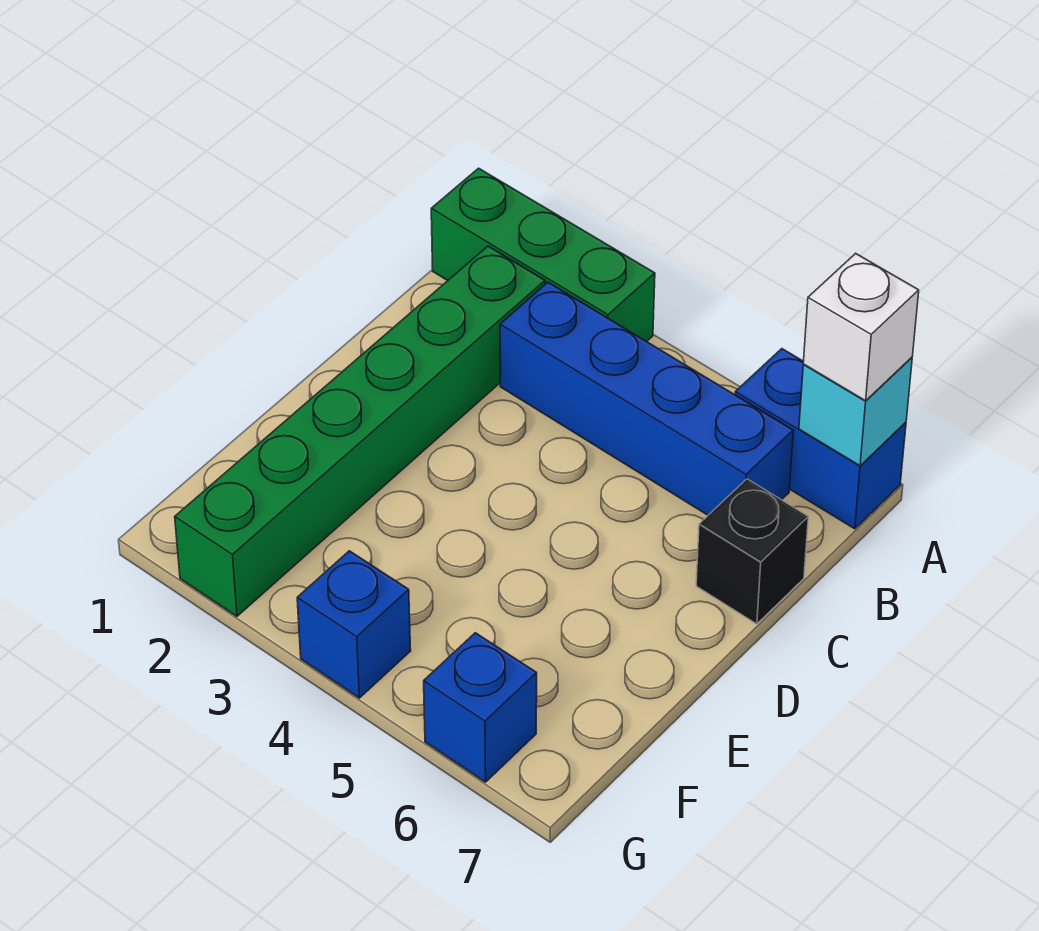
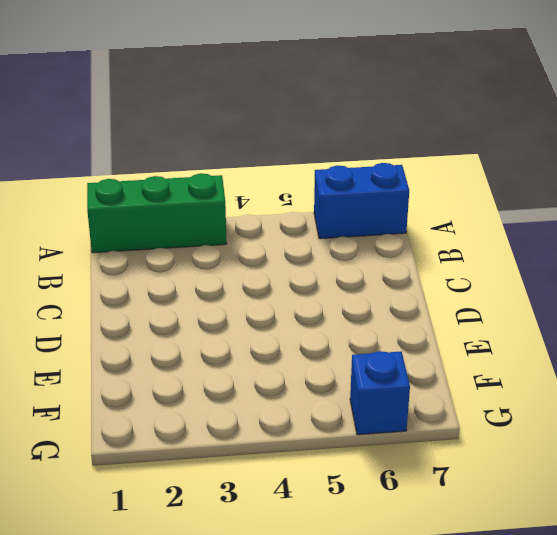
none -> green brick B2:G2 level 1
none -> blue brick B3:B6 level 1

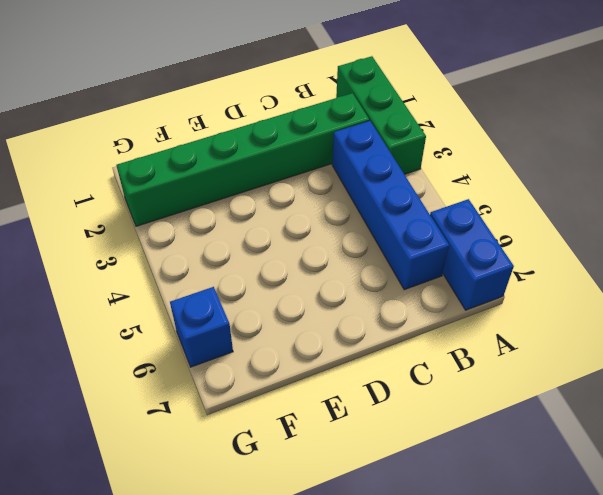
none -> black brick C7 level 1
none -> blue brick G4 level 1

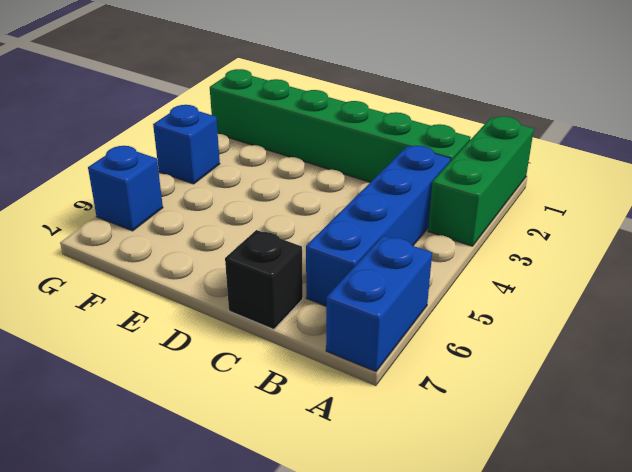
none -> cyan brick A7 level 2
none -> white brick A7 level 3

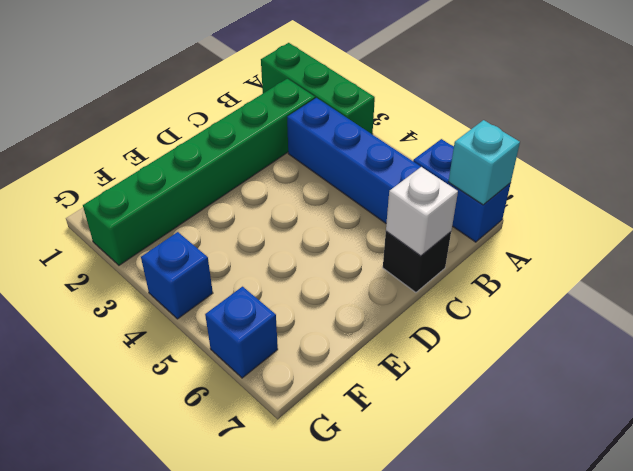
white brick C7 level 2 -> white brick A7 level 3

